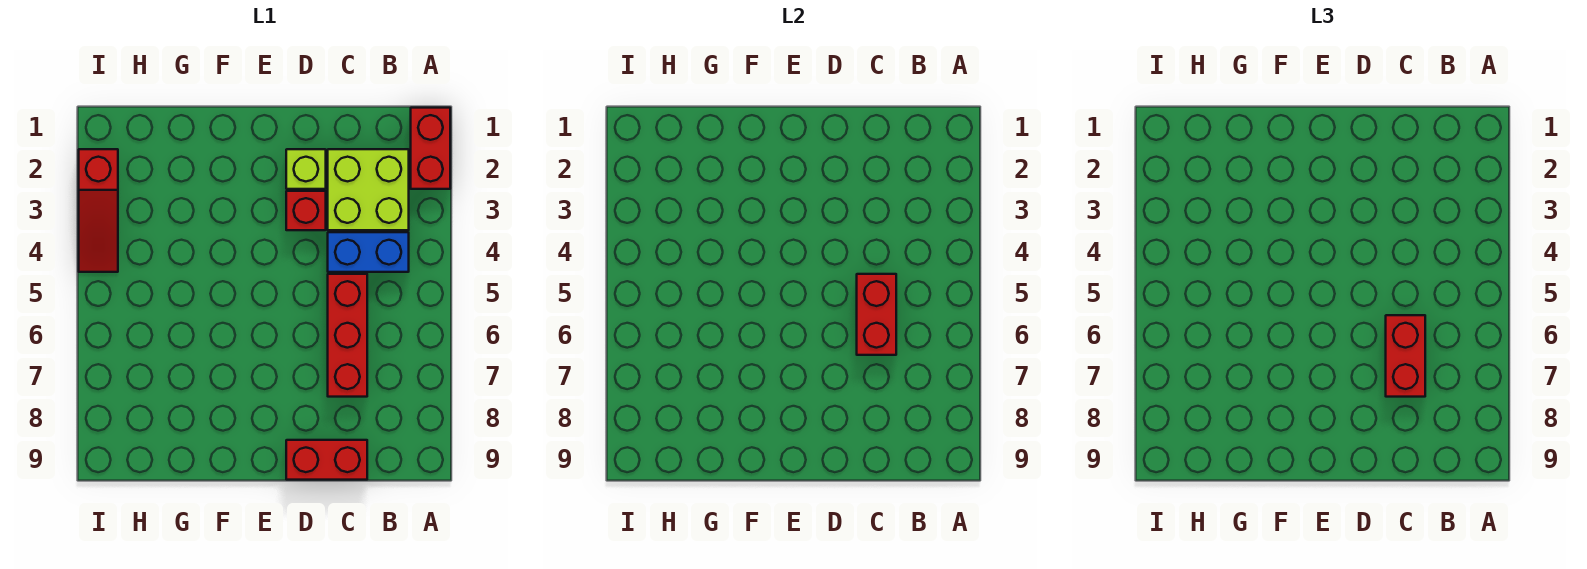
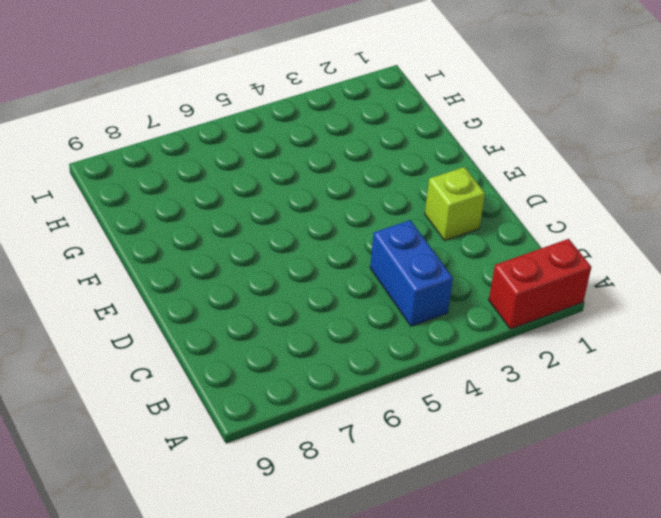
none -> lime brick B2:C3 level 1
none -> red brick C5:C7 level 1

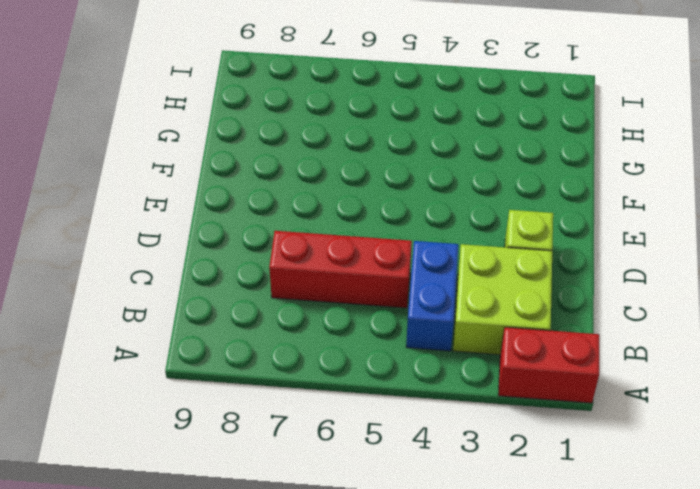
none -> red brick C9:D9 level 1
none -> red brick D3 level 1

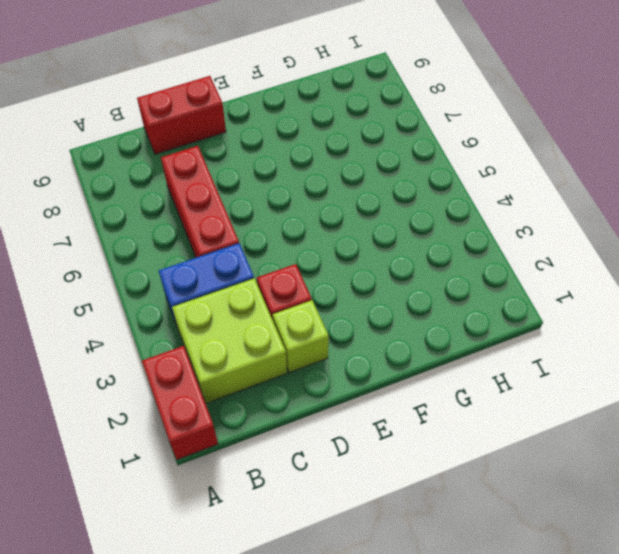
none -> red slope I2:I4 level 1 top 2
none -> red brick C5:C6 level 2

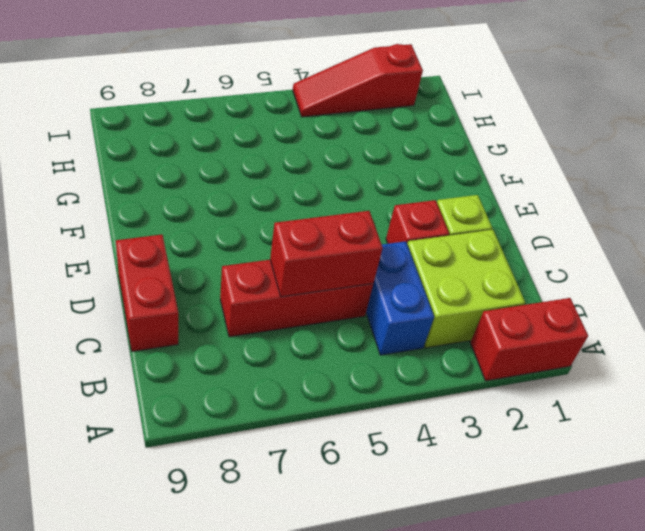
none -> red brick C6:C7 level 3

